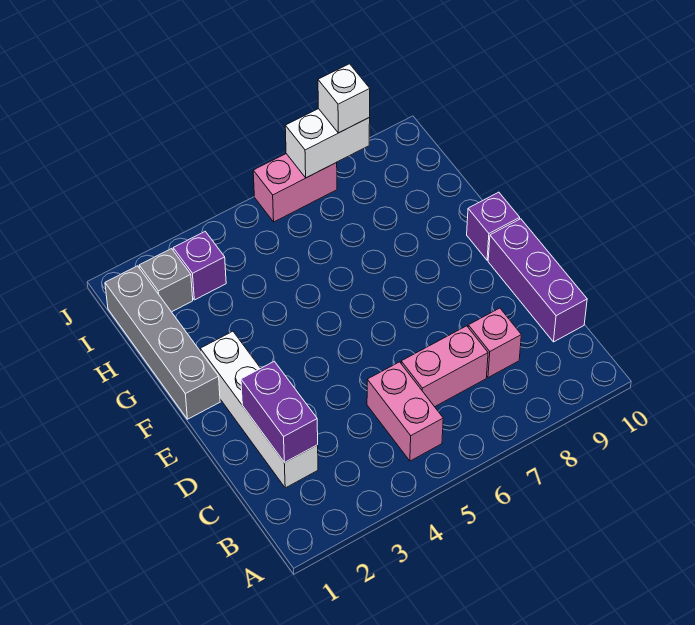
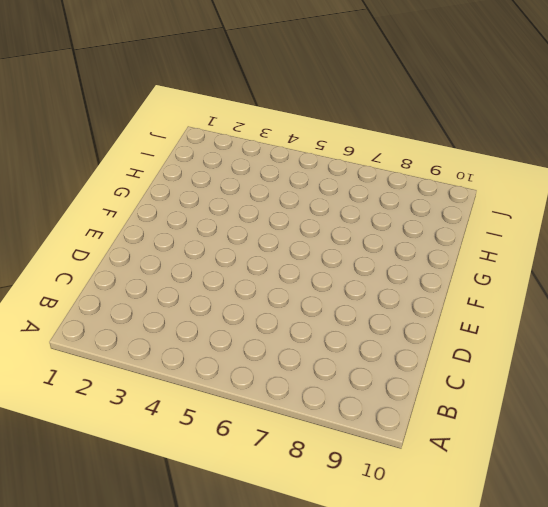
none -> pink brick B5:C5 level 1
none -> white brick C2:F2 level 1
none -> pink brick C6:C7 level 1

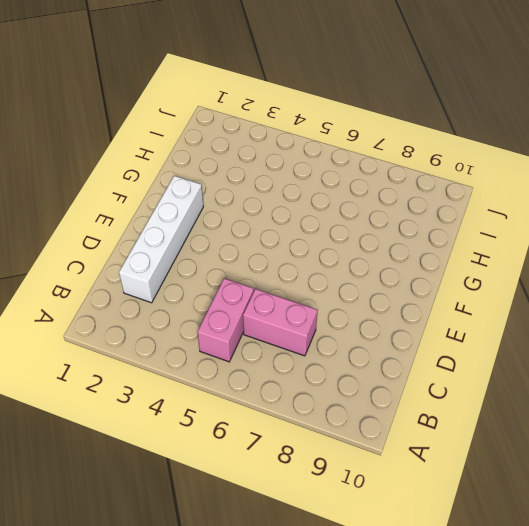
none -> pink brick C8 level 1
none -> purple brick C10:E10 level 1
none -> grey brick F1:I1 level 1

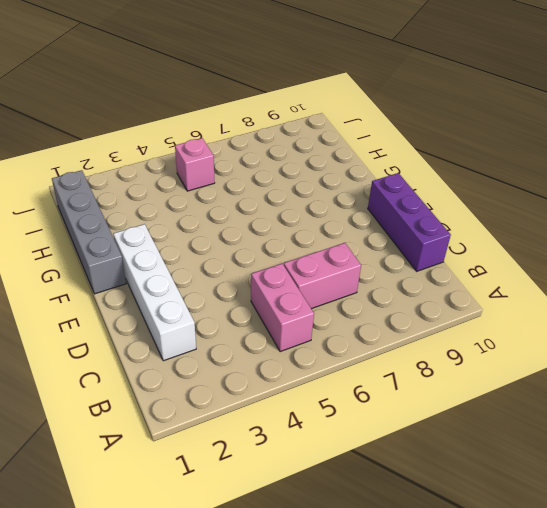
pink brick I5 level 1 -> pink brick C8 level 1
none -> purple brick F10 level 1
none -> grey brick I2 level 1
none -> purple brick I3 level 1

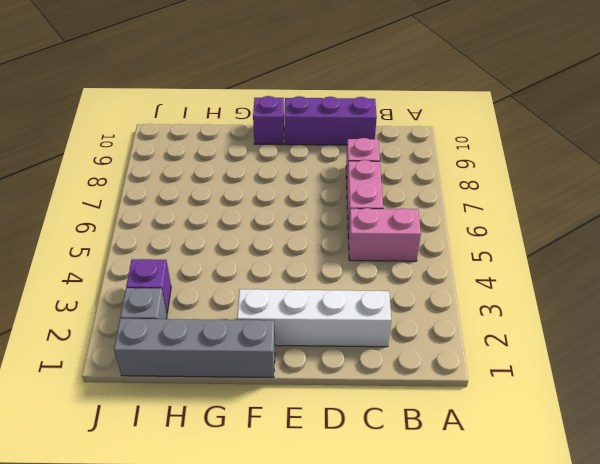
none -> pink brick J6:J7 level 1
none -> purple brick C2:D2 level 2
none -> white brick J7:J8 level 2

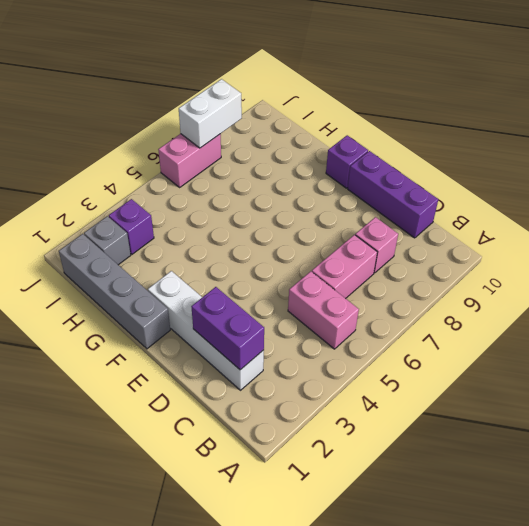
none -> white brick J8 level 3

